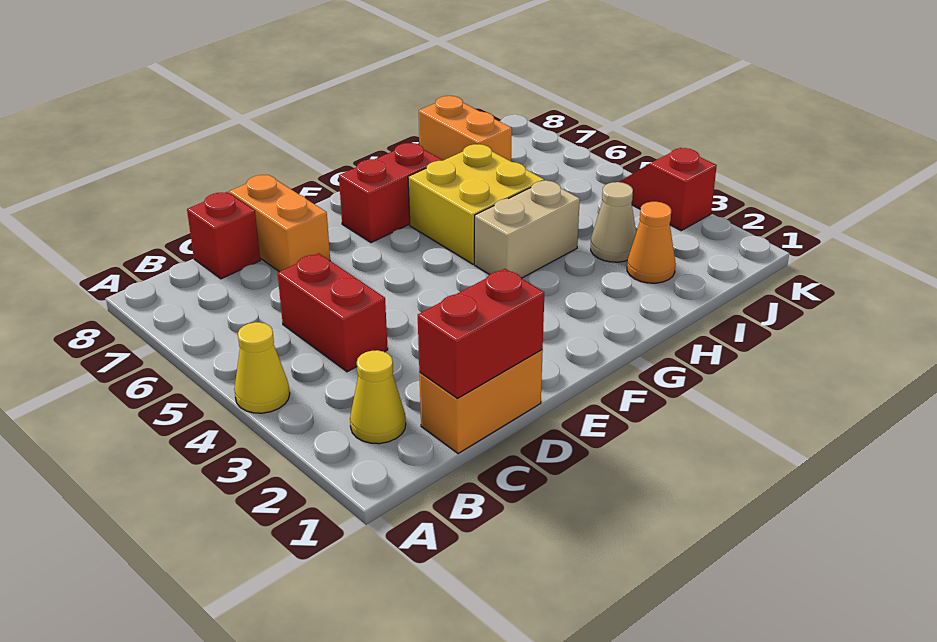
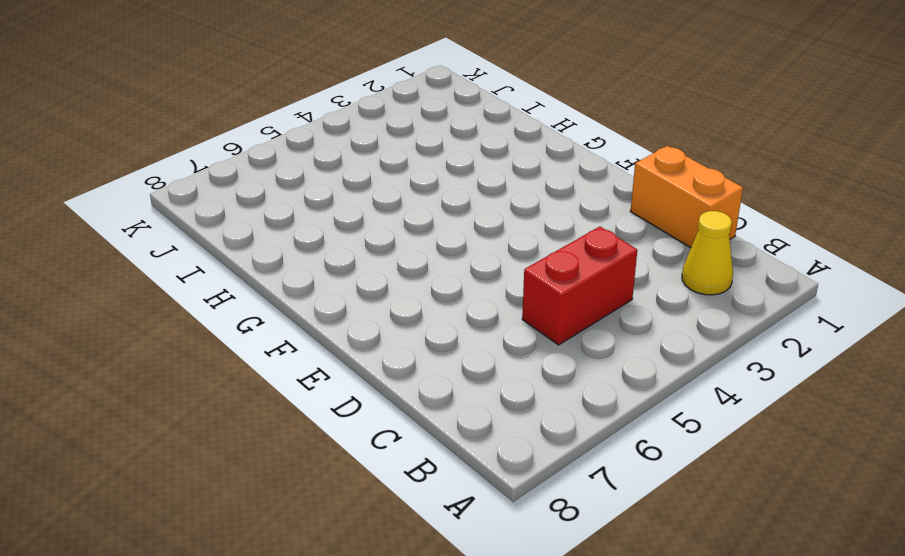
none -> yellow cone A4 level 1
none -> red brick C8 level 1
none -> orange brick D7:D8 level 1

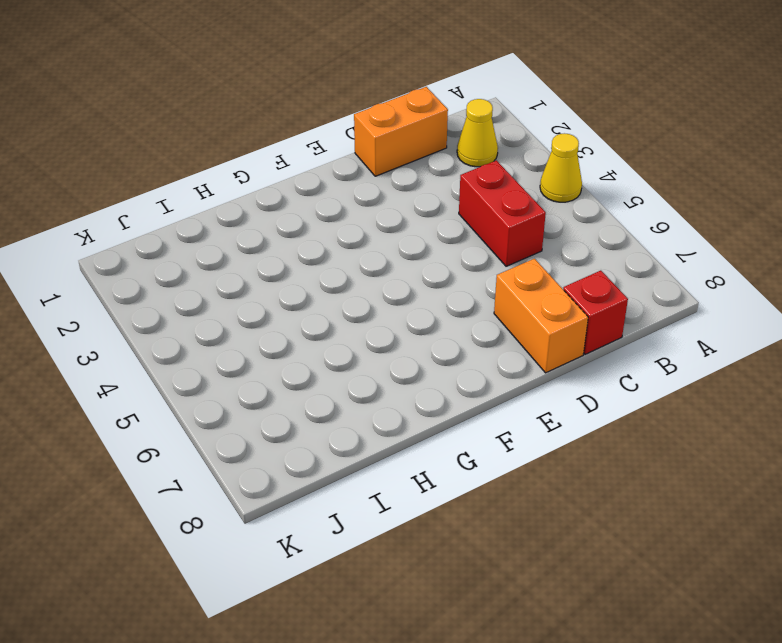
none -> red brick F7:G7 level 1
none -> tan brick G4:H4 level 1
none -> yellow brick G5:H6 level 1

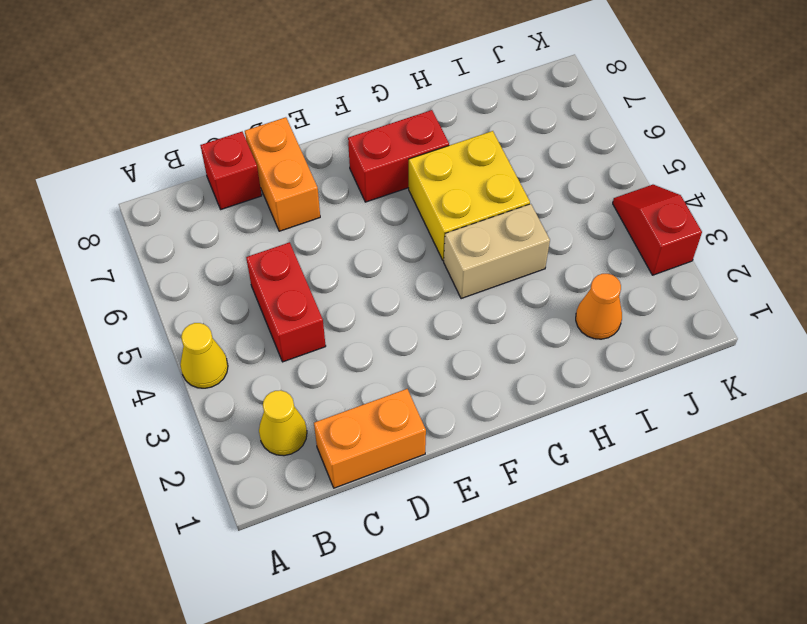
none -> tan cone I3 level 1
none -> orange brick I7:I8 level 1
none -> red brick C1:D1 level 2

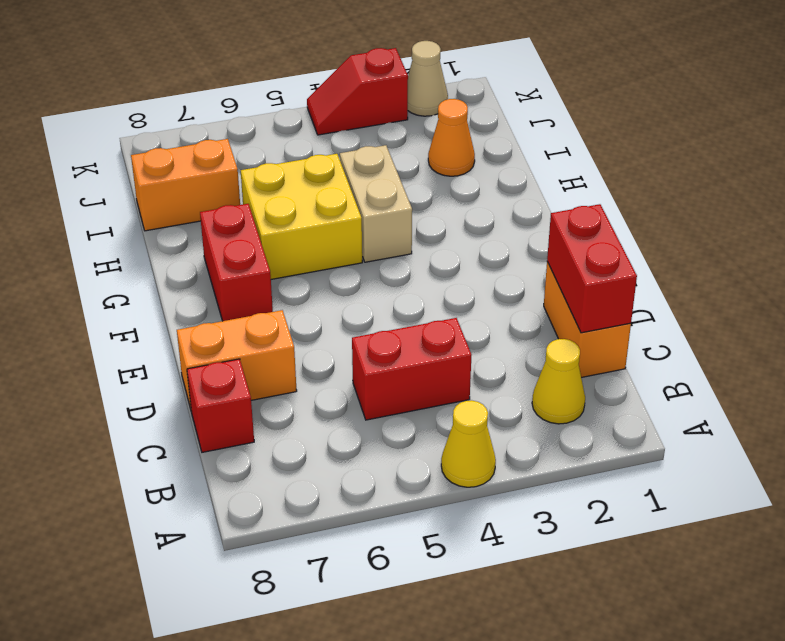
tan cone K2 level 1 -> tan cone I3 level 1

